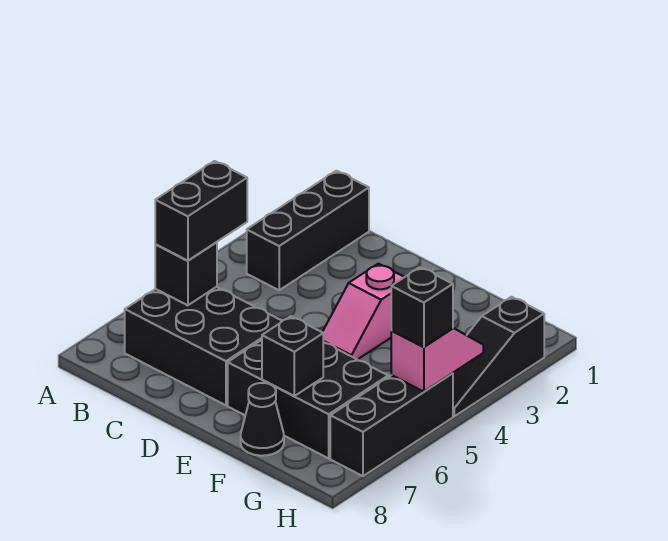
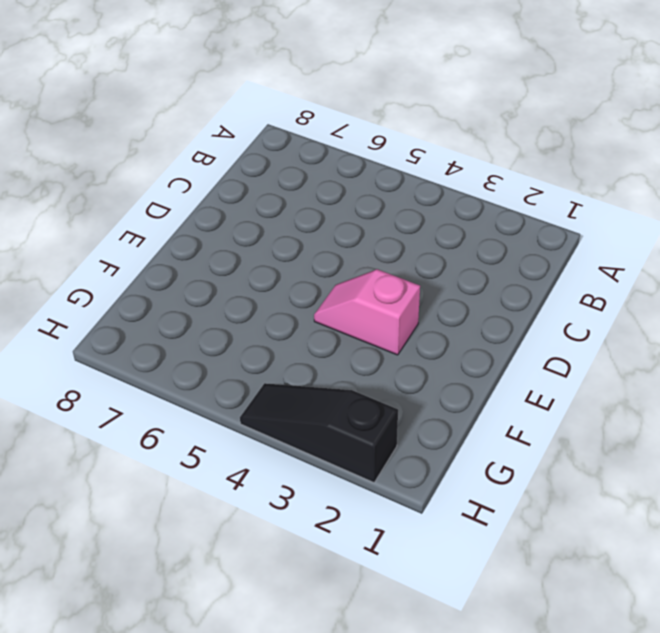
none -> black brick B1:B3 level 1
none -> black brick B6:D7 level 1
none -> black brick E6:G7 level 1

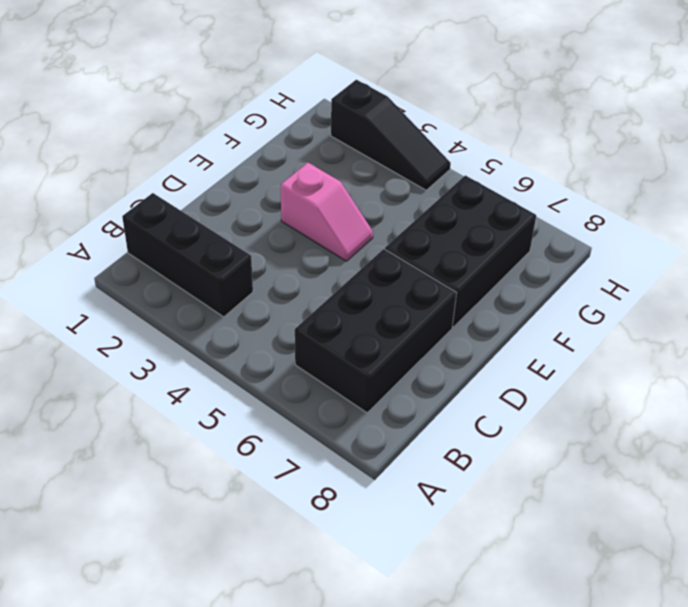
none -> black cone F8 level 1
none -> black brick H5:H7 level 1
none -> black brick B6 level 2

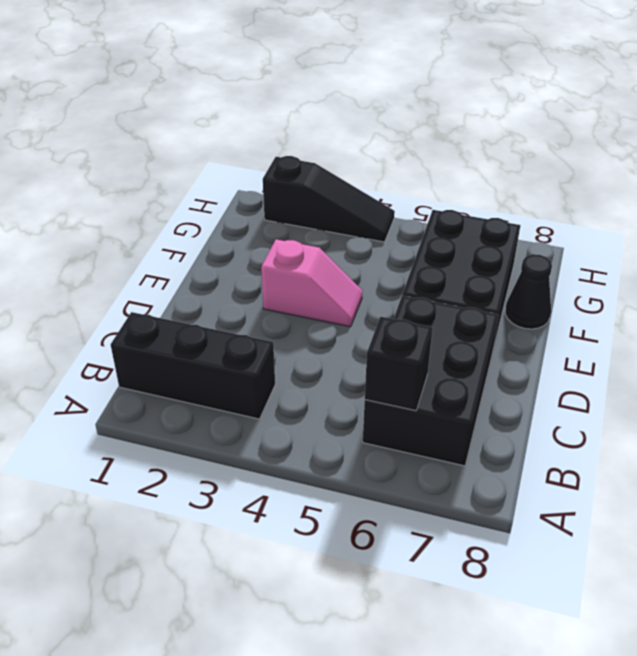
none -> black brick H5:H7 level 1
none -> black brick F7 level 2
none -> pink slope H4:H5 level 2 top 5

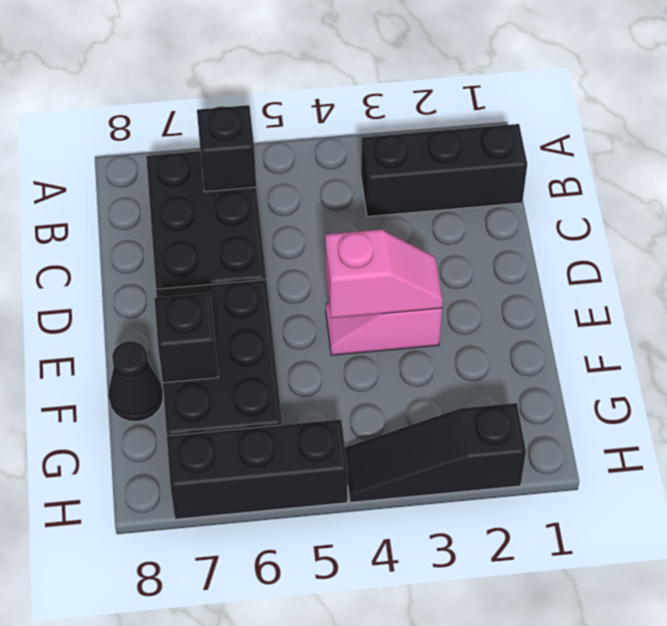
pink slope E3:E4 level 2 top 4 -> pink slope H4:H5 level 2 top 5
none -> black brick B5:B6 level 3
none -> black brick H5 level 3

